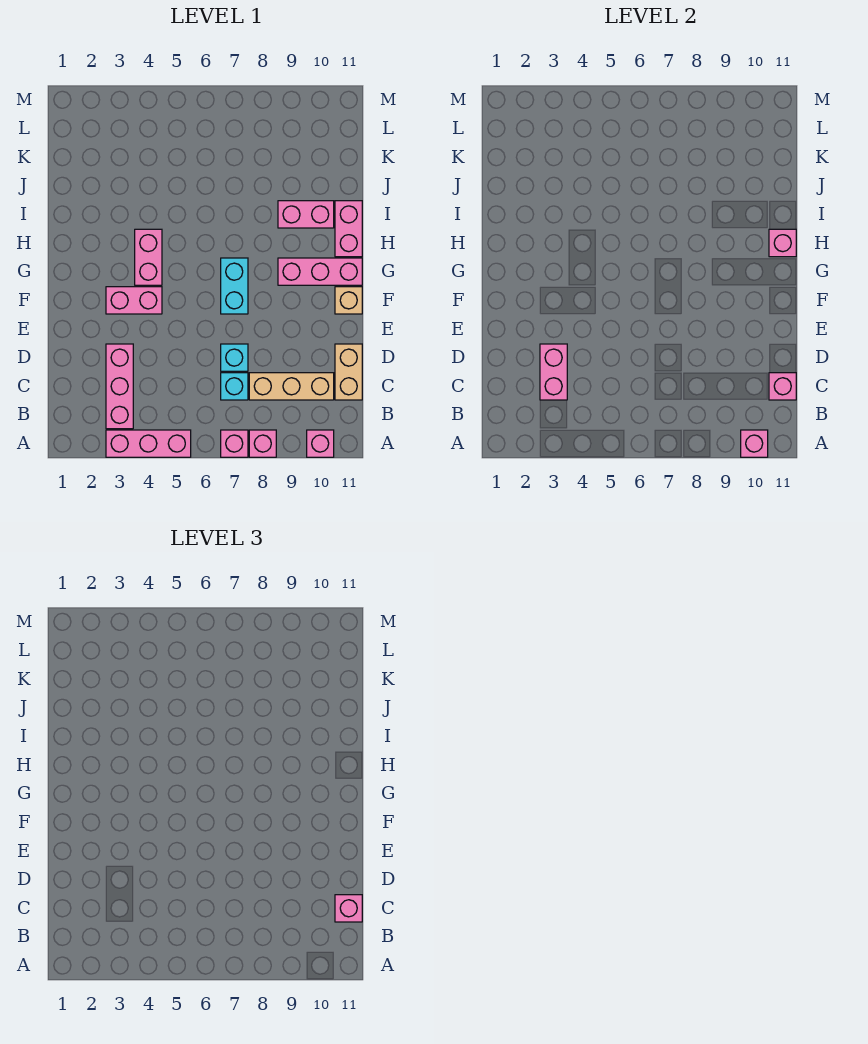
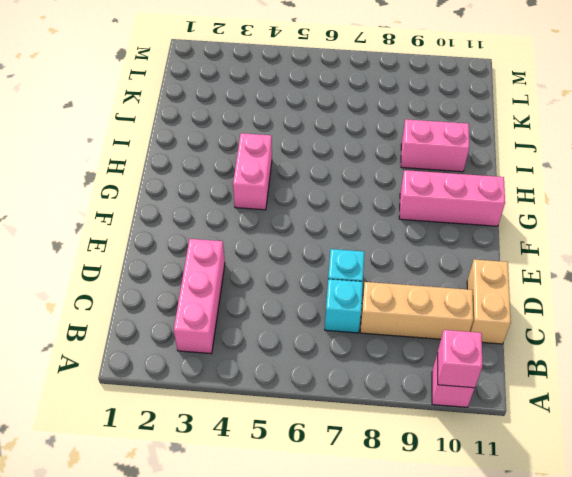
none -> pink brick A3:A5 level 1
none -> pink brick A7 level 1
none -> pink brick A8 level 1

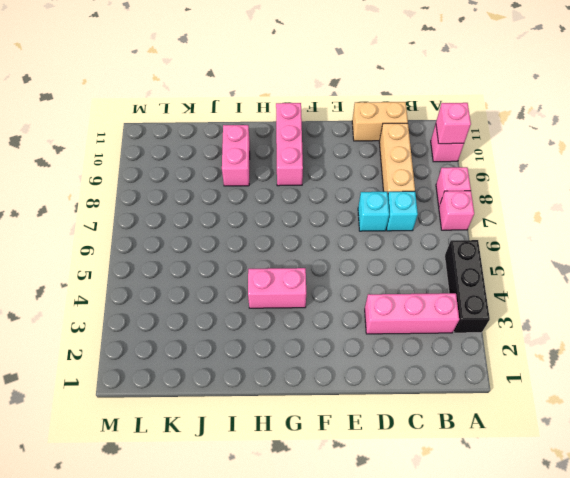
black brick A3:A5 level 1 -> pink brick A3:A5 level 1
none -> pink brick F3:F4 level 1
none -> cyan brick F7:G7 level 1
none -> tan brick F11 level 1

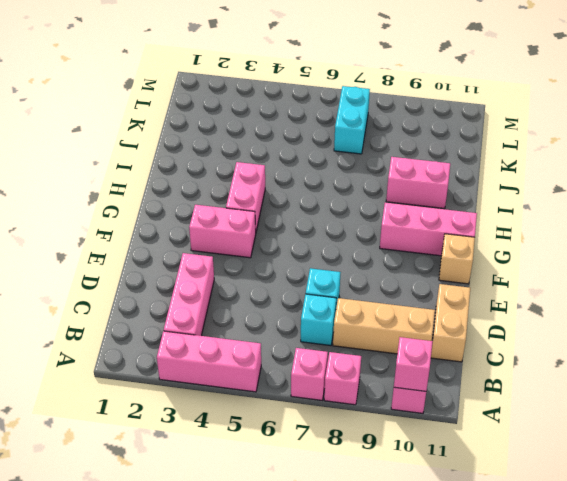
cyan brick K7:L7 level 1 -> cyan brick F7:G7 level 1
none -> pink brick H11:I11 level 1
none -> pink brick C3:D3 level 2
none -> pink brick C11 level 2

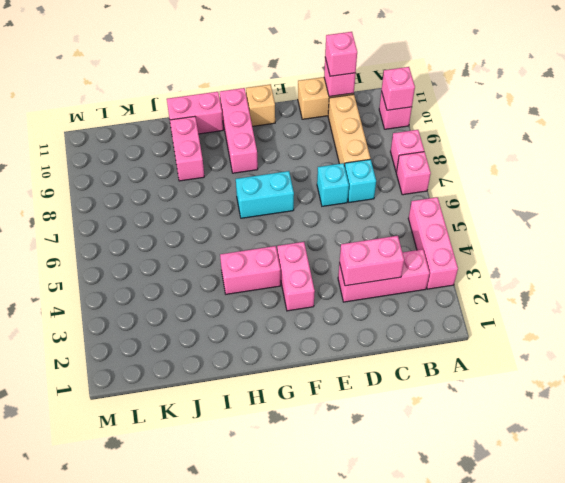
none -> pink brick H11 level 2

